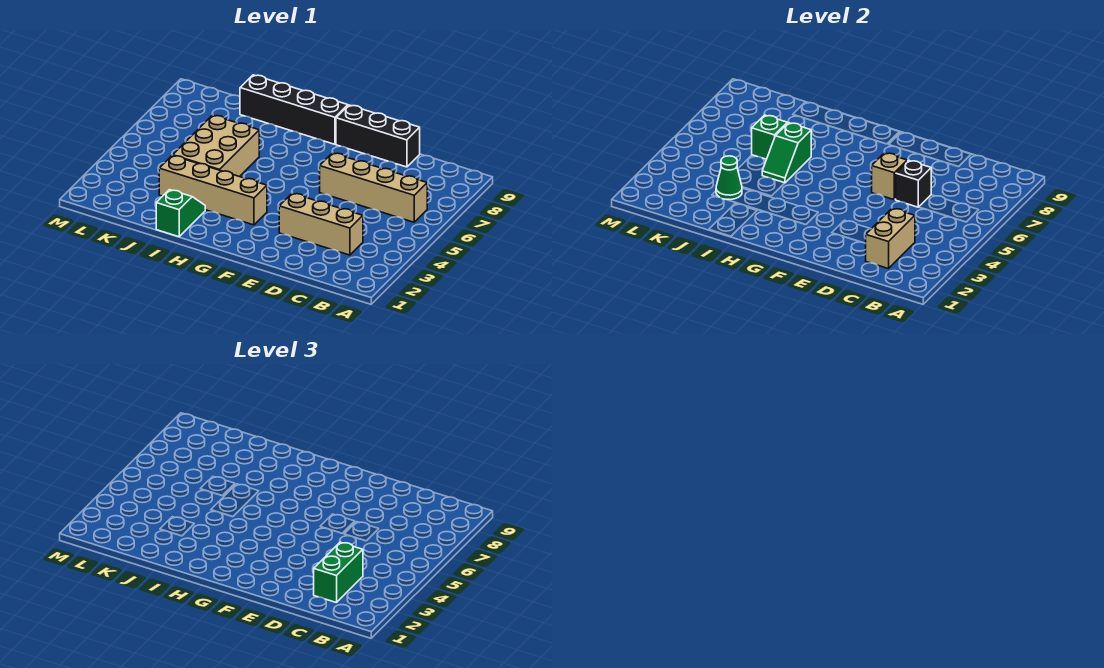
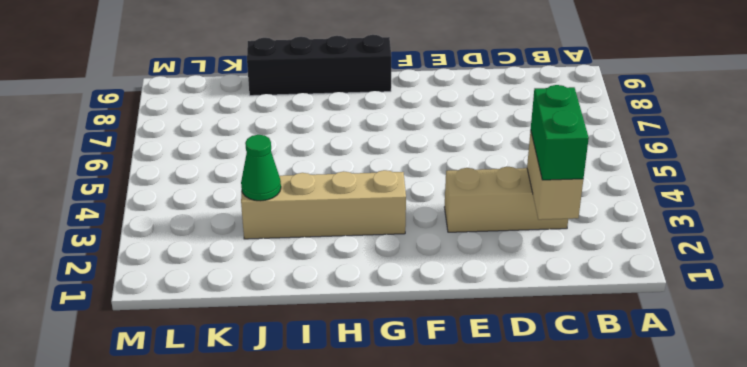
none -> tan brick B6:E6 level 1
none -> black brick D9:F9 level 1
none -> green slope I1:I2 level 1 top 1

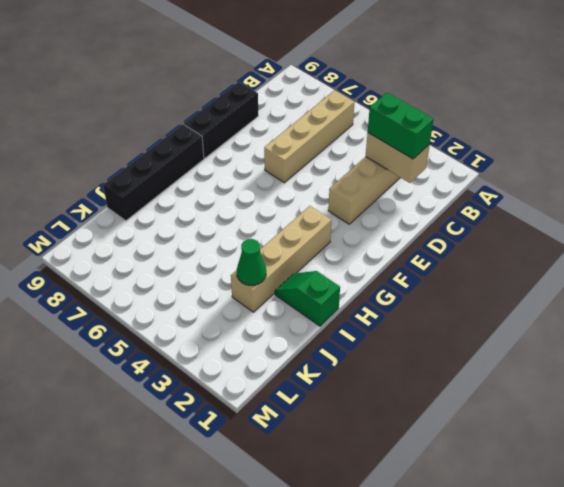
none -> tan brick I4:J6 level 1
none -> black brick D6 level 2
none -> tan brick E6 level 2

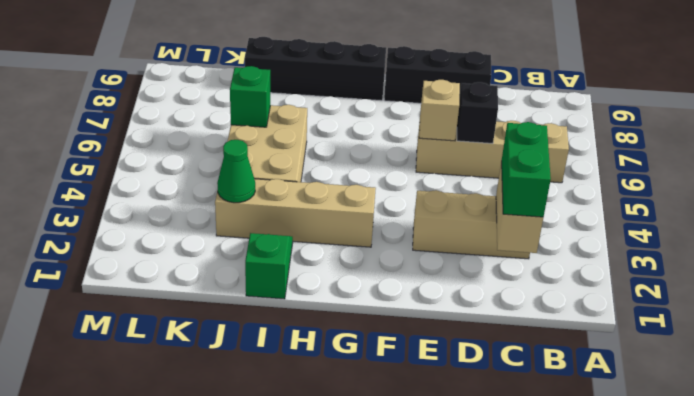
none -> green slope I5:I6 level 2 top 6

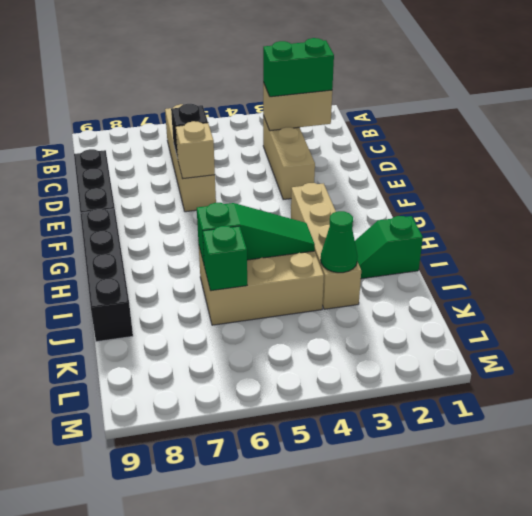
green slope I4:I6 level 2 top 6 -> green slope I5:I6 level 2 top 6

